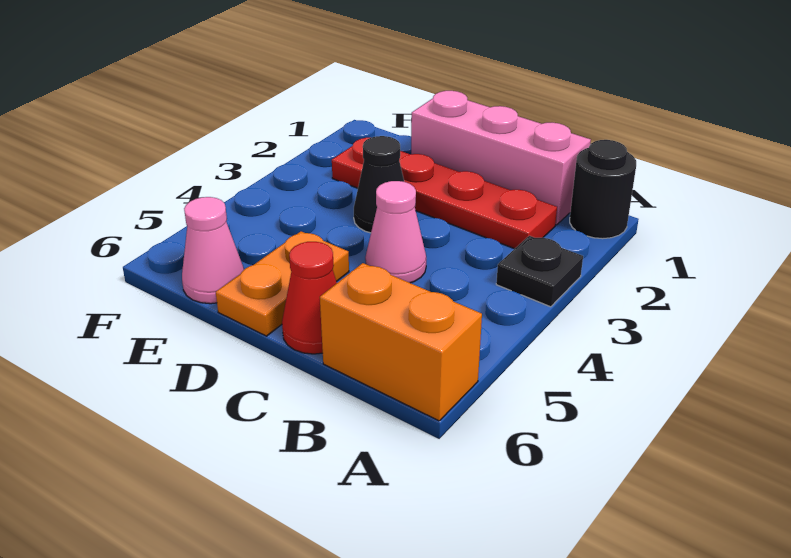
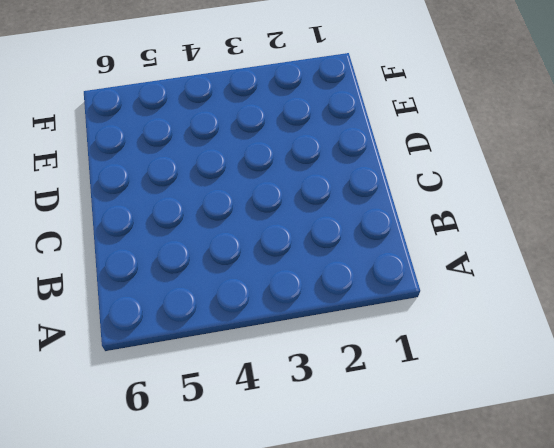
none -> black round brick A1 level 1
none -> black plate A3 level 1

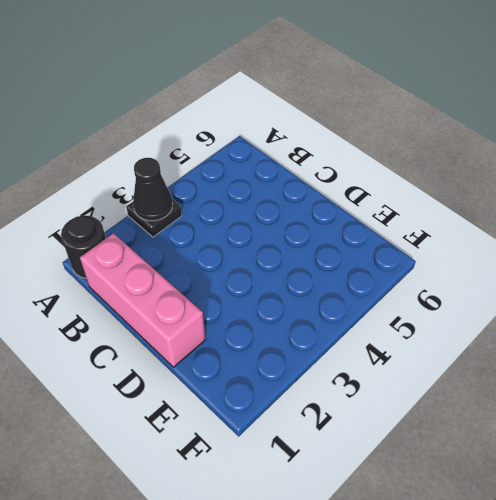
black cone A3 level 2 -> black cone D3 level 1
none -> orange brick A6:B6 level 1
none -> red plate B2:E2 level 1

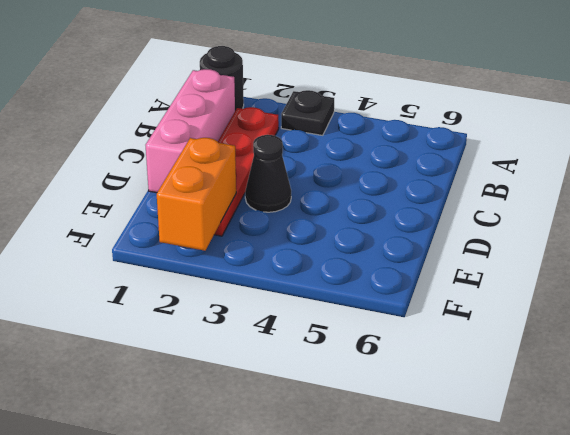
orange brick E2:F2 level 2 -> orange brick A6:B6 level 1
none -> pink cone C4 level 1
none -> red cone C6 level 1

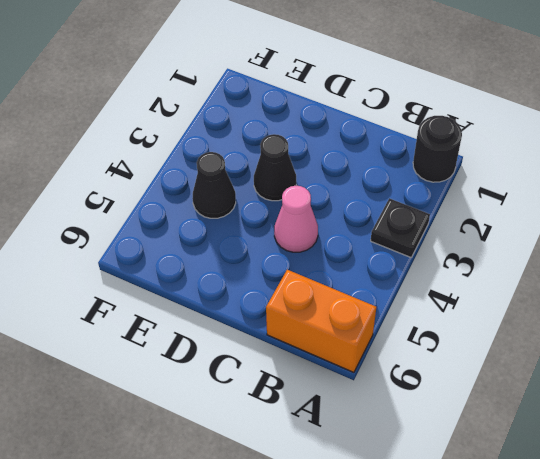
black cone E4 level 1 -> none
none -> pink brick B1:D1 level 1
none -> red plate B2:E2 level 1

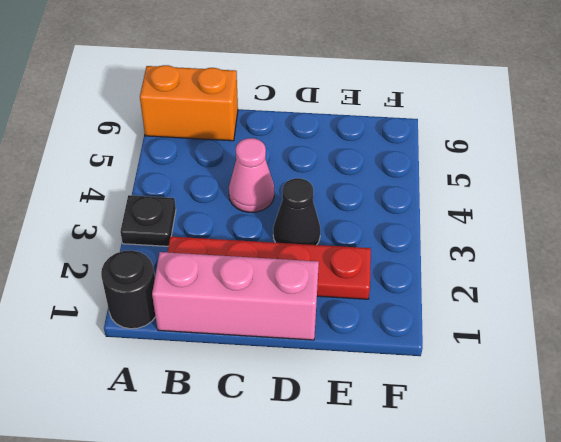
none -> red cone C6 level 1
none -> orange plate D5:D6 level 1

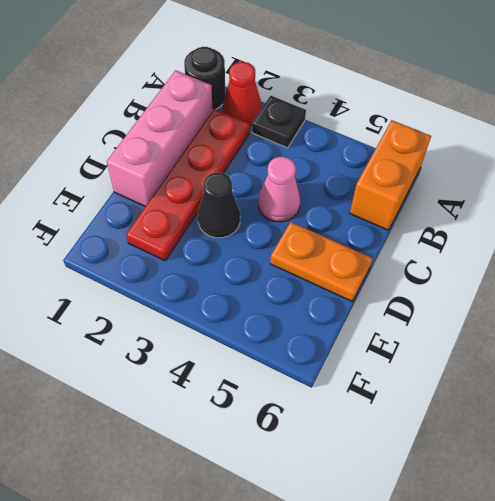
red cone A2 level 1 -> red cone C6 level 1
none -> pink cone E6 level 1

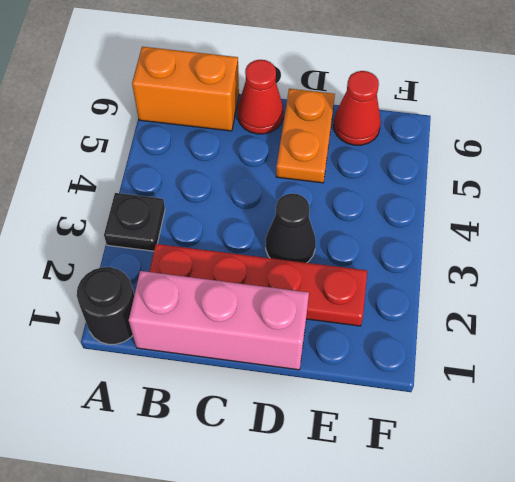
red cone E6 level 1 -> pink cone E6 level 1
none -> pink cone C4 level 1

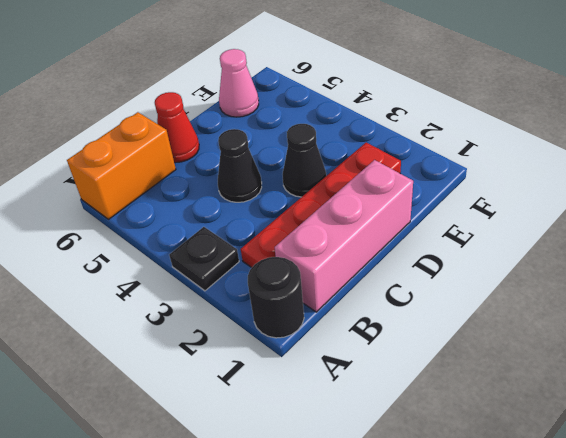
black cone C4 level 1 -> pink cone C4 level 1
none -> orange plate D5:D6 level 1

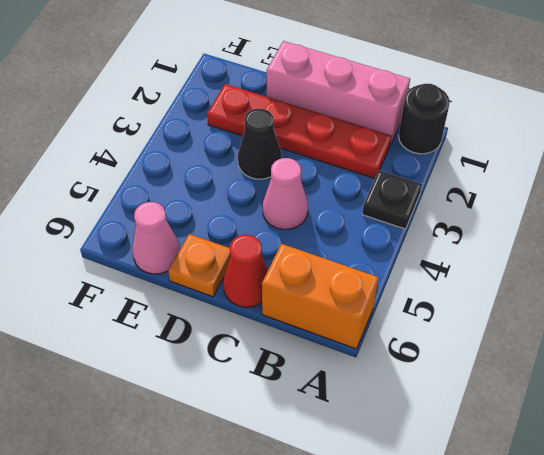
orange plate D6 level 1 -> orange plate D5:D6 level 1

